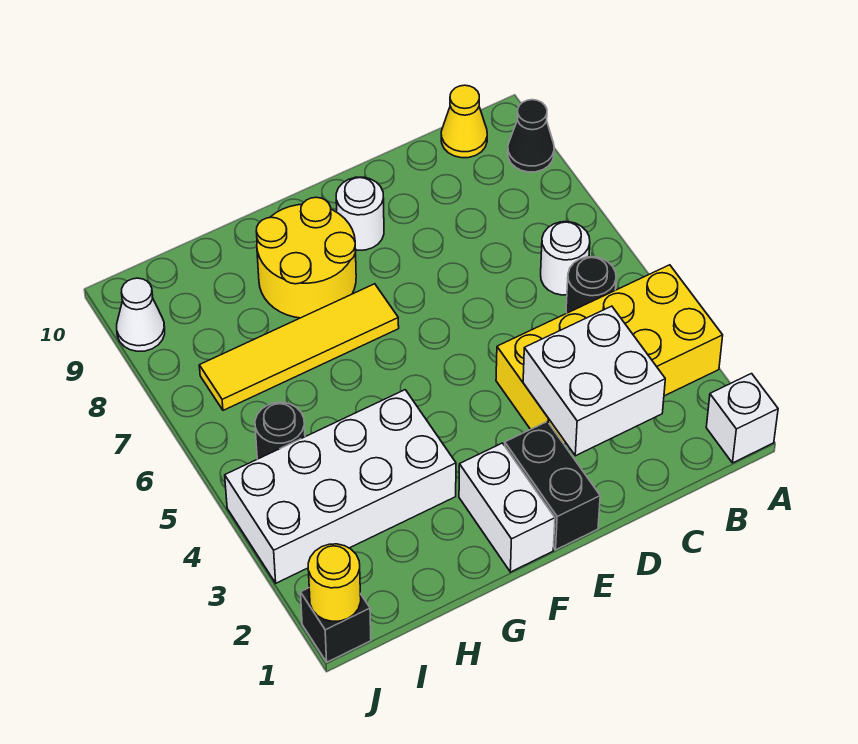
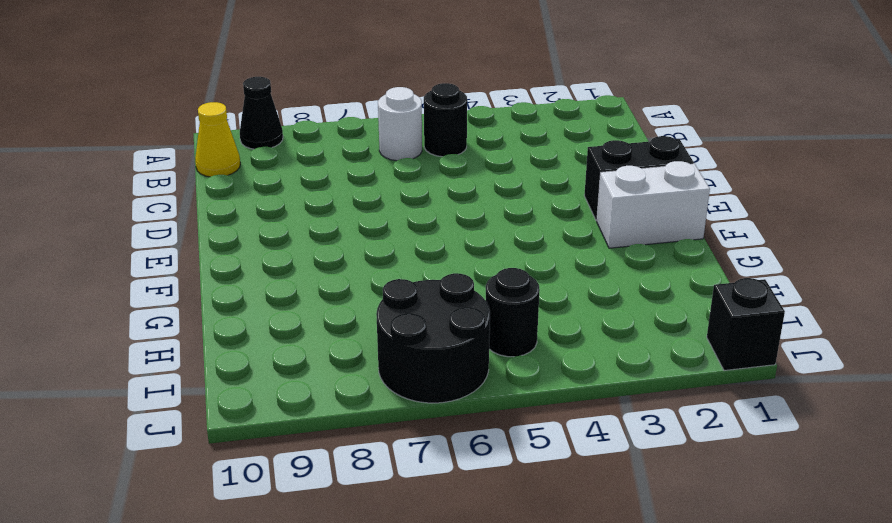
black round brick I6:J7 level 1 -> yellow tile F7:I7 level 1
none -> white brick A1 level 1
none -> yellow brick A3:D4 level 1
none -> white round brick E9 level 1

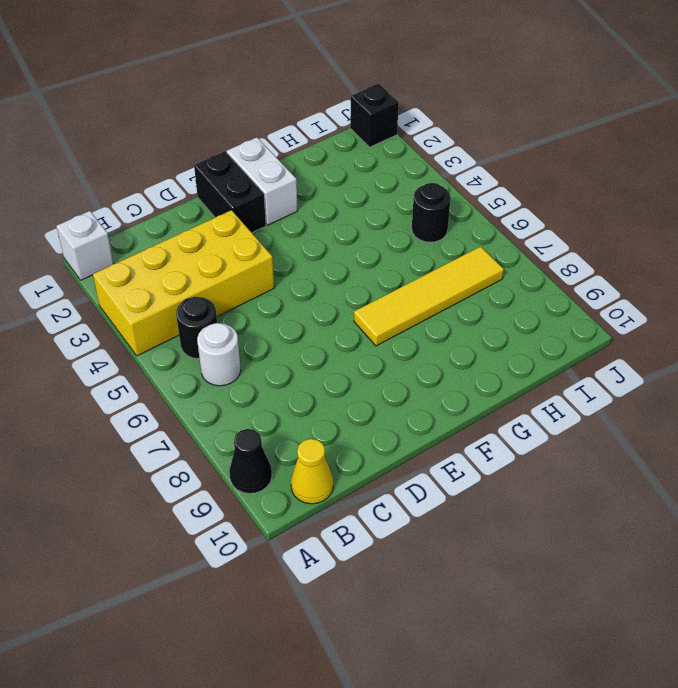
none -> white round brick E9 level 1
none -> yellow round brick F8:G9 level 1
none -> white brick G3:J4 level 1

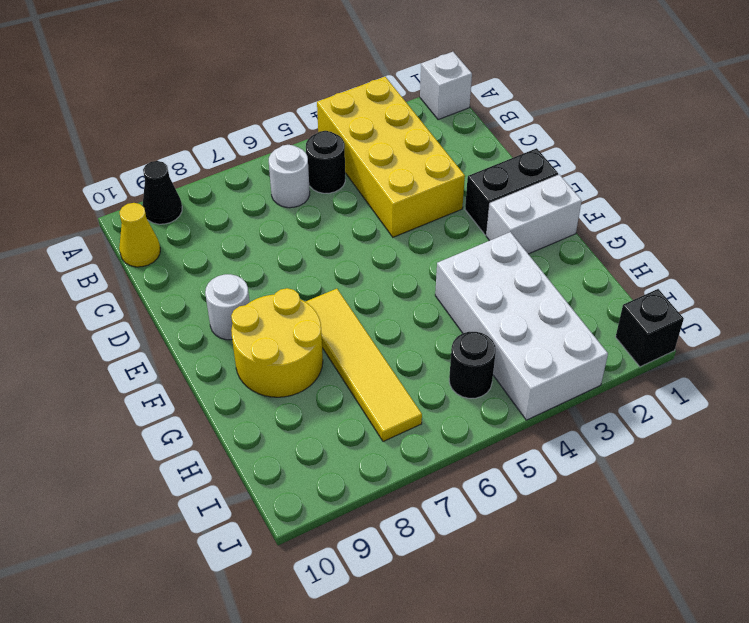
none -> white cone J9 level 1
none -> white brick C2:D3 level 2
none -> yellow round brick J1 level 2

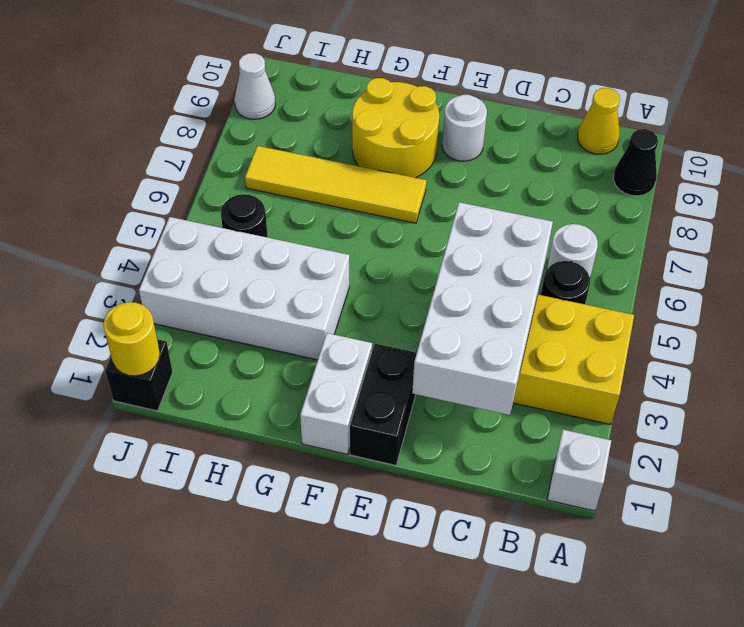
white brick C2:D5 level 2 -> white brick C2:D3 level 2

